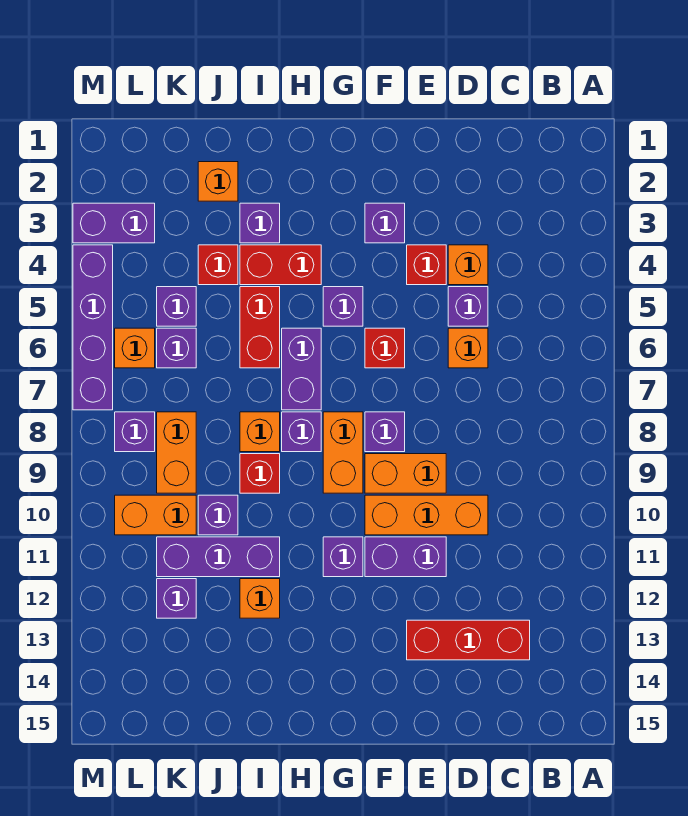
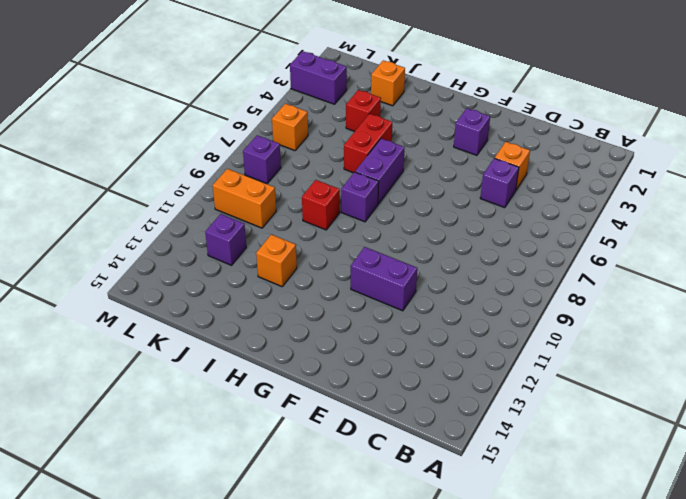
none -> red brick C13:E13 level 1
none -> orange brick D6 level 1
none -> orange brick D10:F10 level 1
none -> red brick E4 level 1

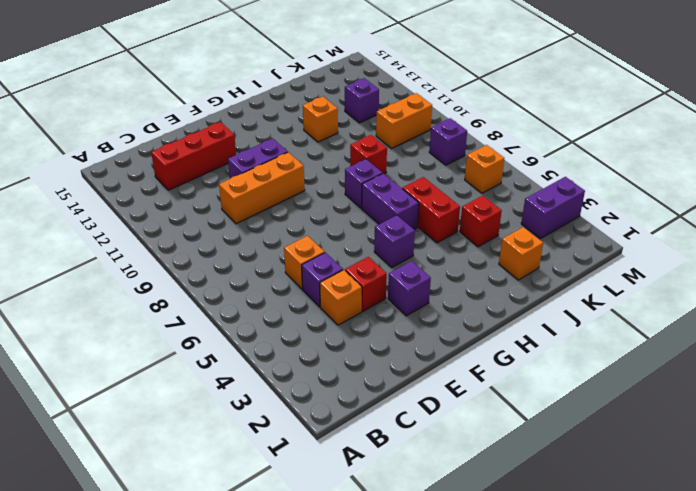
none -> orange brick E9:F9 level 1
none -> red brick F6 level 1
none -> purple brick F8 level 1
none -> orange brick G8:G9 level 1

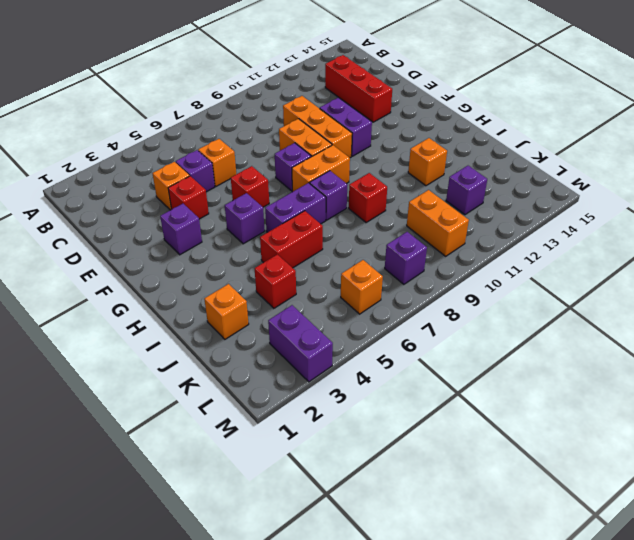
none -> purple brick G11 level 1
none -> red brick H4:I4 level 1
none -> purple brick I3 level 1
none -> orange brick I8 level 1

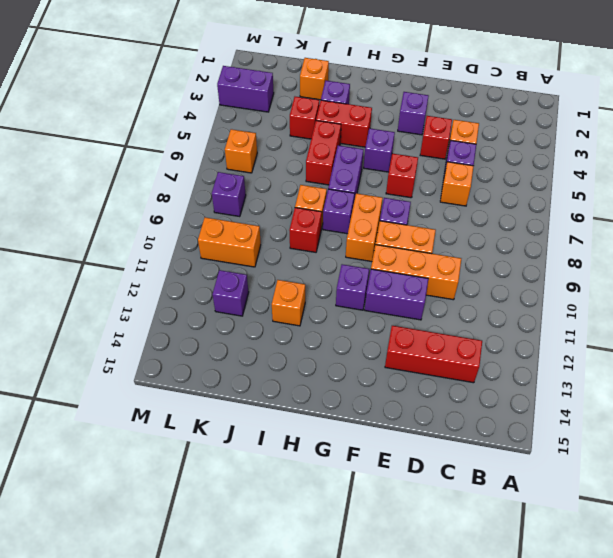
none -> purple brick I11:K11 level 1
none -> purple brick J10 level 1
none -> purple brick K5 level 1
none -> purple brick K6 level 1

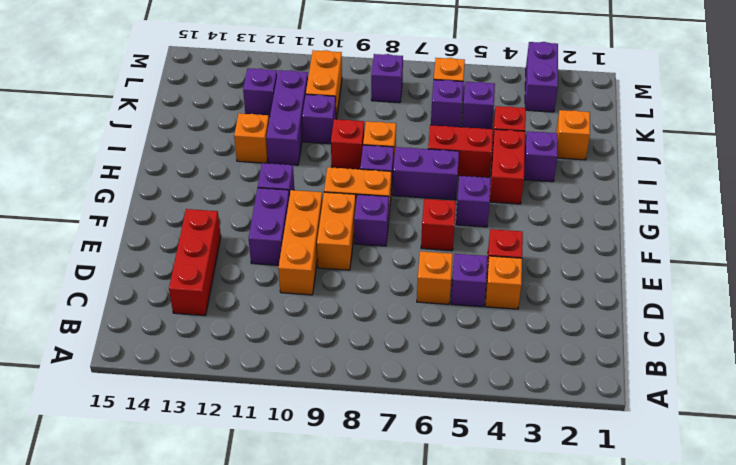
none -> purple brick F3 level 1
none -> orange brick K8:K9 level 1
none -> purple brick M4:M7 level 1

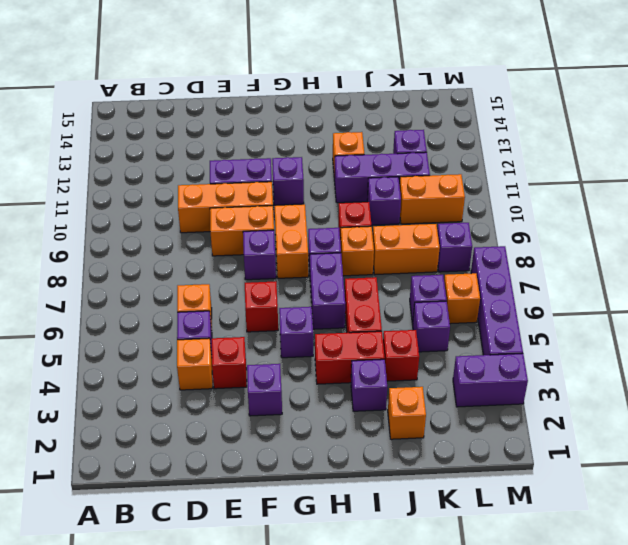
orange brick J8:K8 level 1 -> orange brick K8:K9 level 1
none -> red brick C13:E13 level 1

